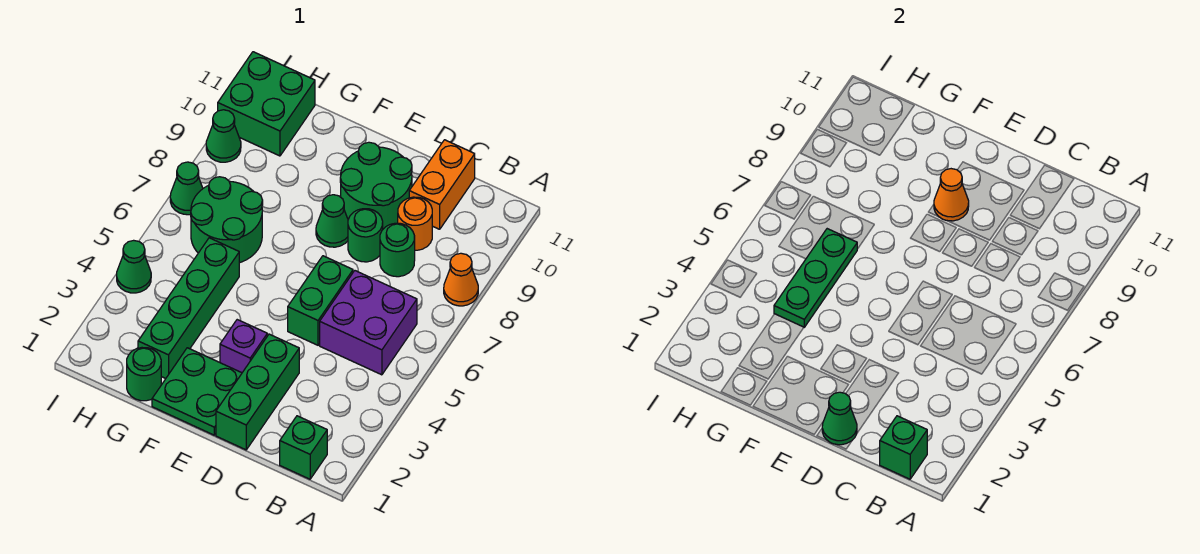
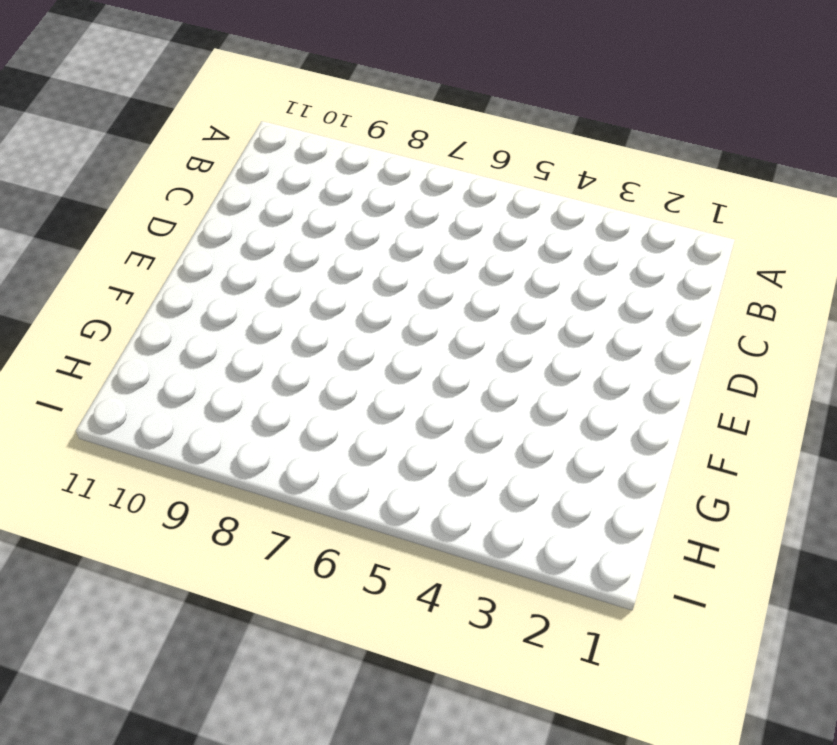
none -> orange cone A8 level 1
none -> green brick B1 level 1
none -> purple brick B5:C6 level 1

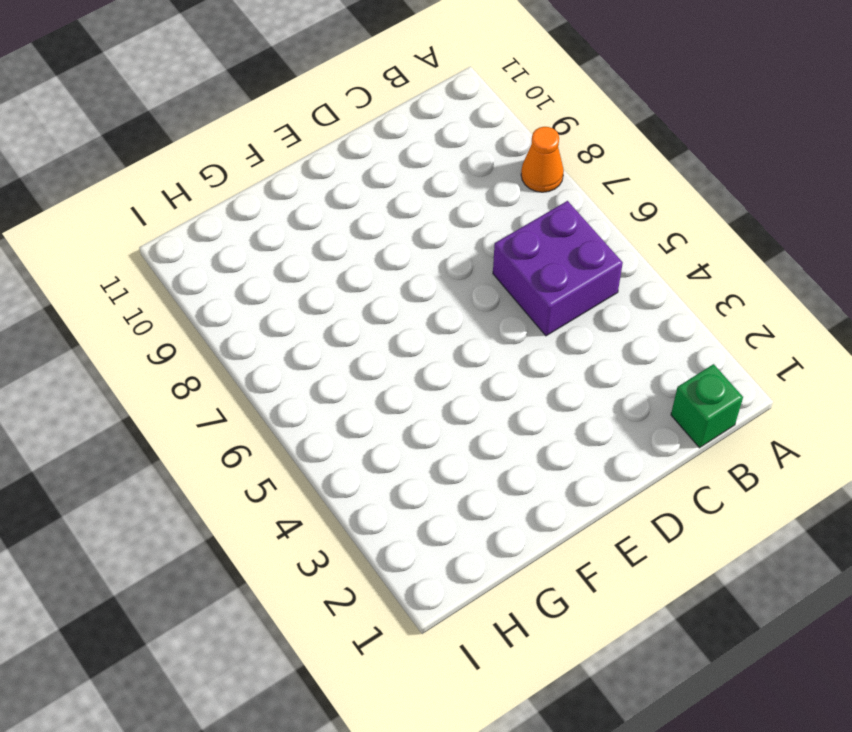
none -> green round brick C8 level 1
none -> orange round brick C9 level 1
none -> orange brick C10:C11 level 1

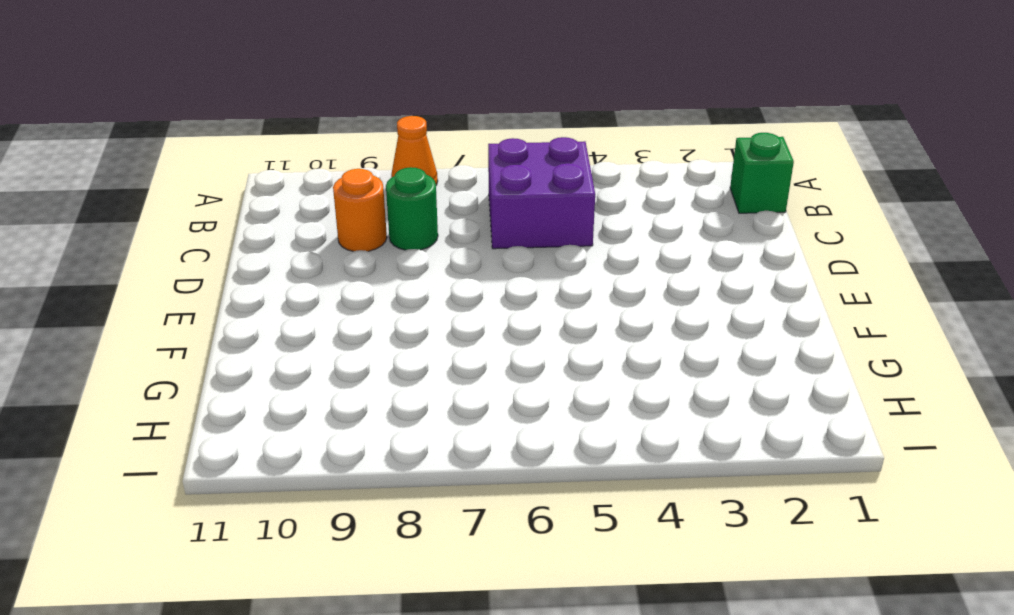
none -> orange brick C10:C11 level 1
none -> green brick D1:D3 level 1
none -> green brick D5:D6 level 1

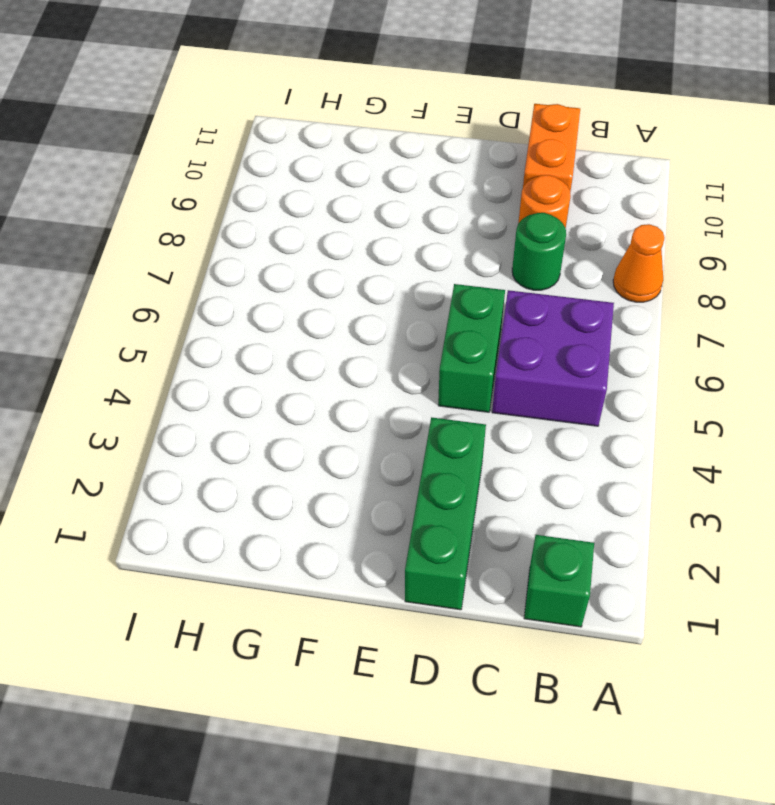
none -> green round brick D8 level 1
none -> green round brick D9:E10 level 1
none -> green plate E1:F2 level 1

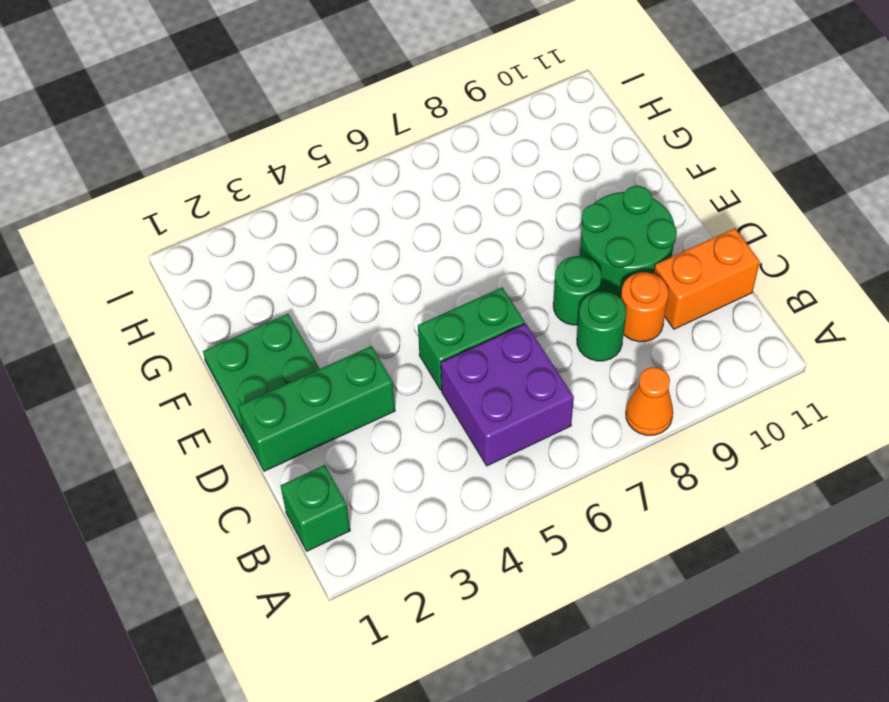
none -> purple brick E3 level 1
none -> green cone E8 level 1
none -> green round brick G1 level 1

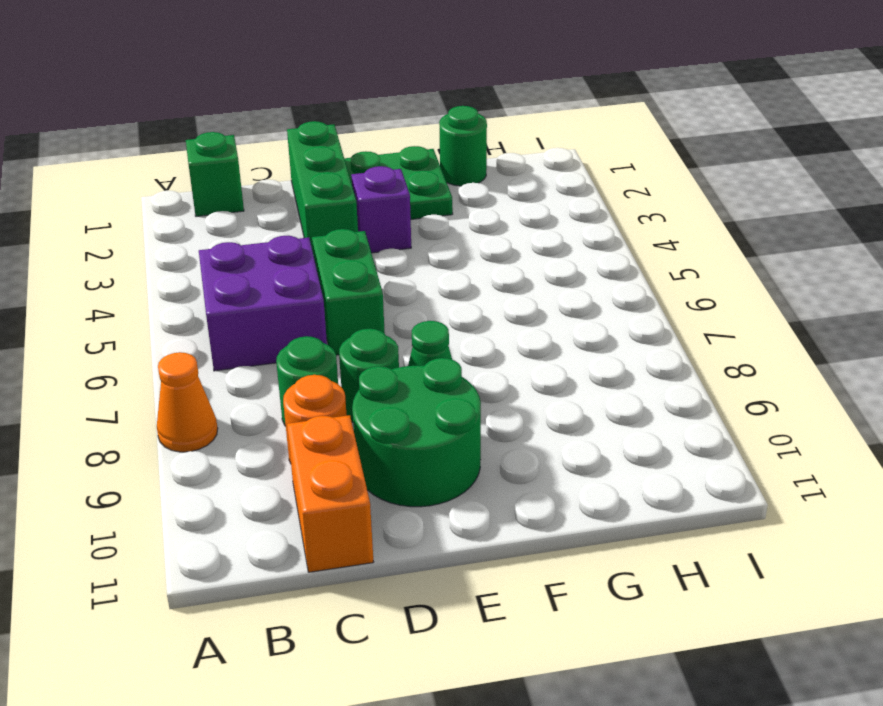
none -> green brick G2:G5 level 1
none -> green round brick G6:H7 level 1
none -> green brick H10:I11 level 1

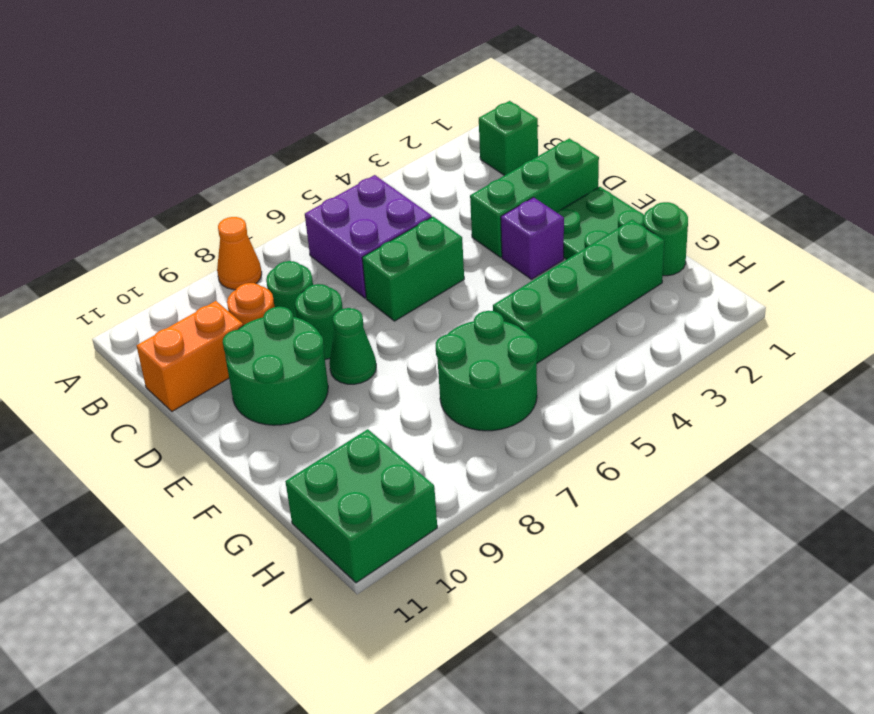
none -> green cone I4 level 1
none -> green cone I7 level 1
none -> green cone I9 level 1

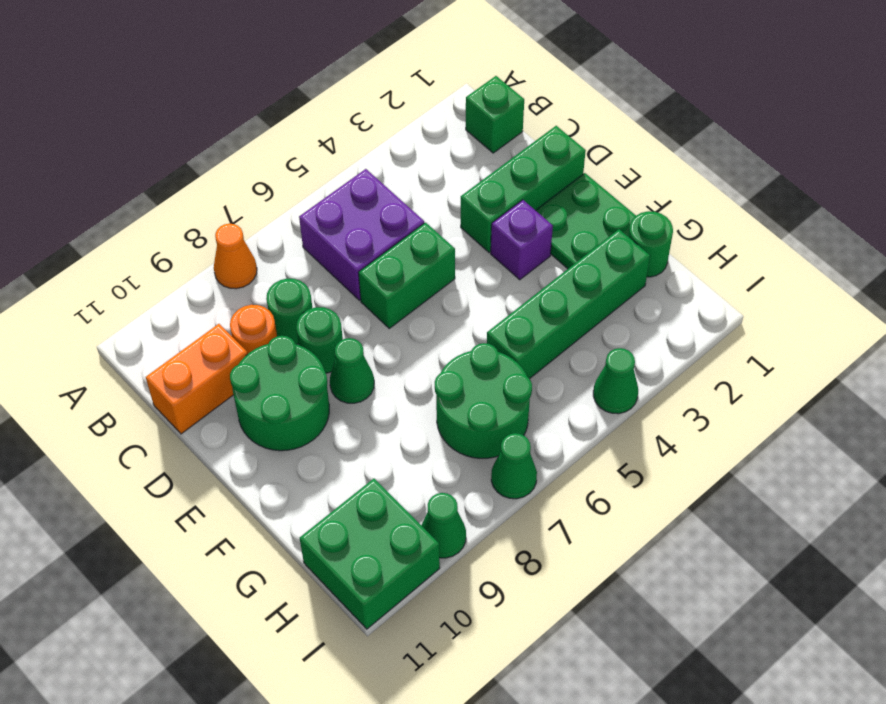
none -> green brick B1 level 2
none -> green cone D1 level 2
none -> orange cone E9 level 2

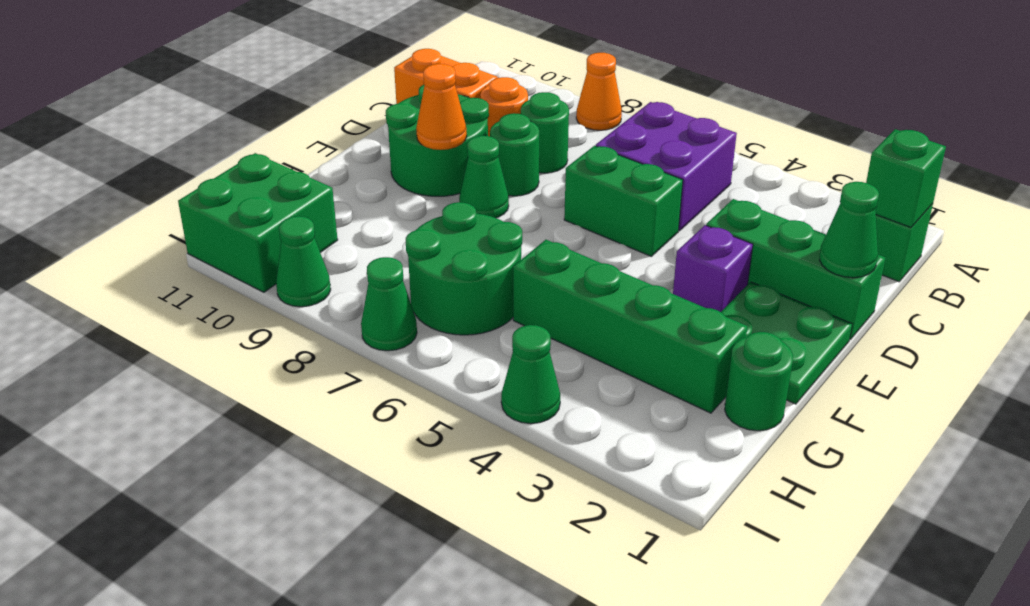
none -> green plate G4:G6 level 2

